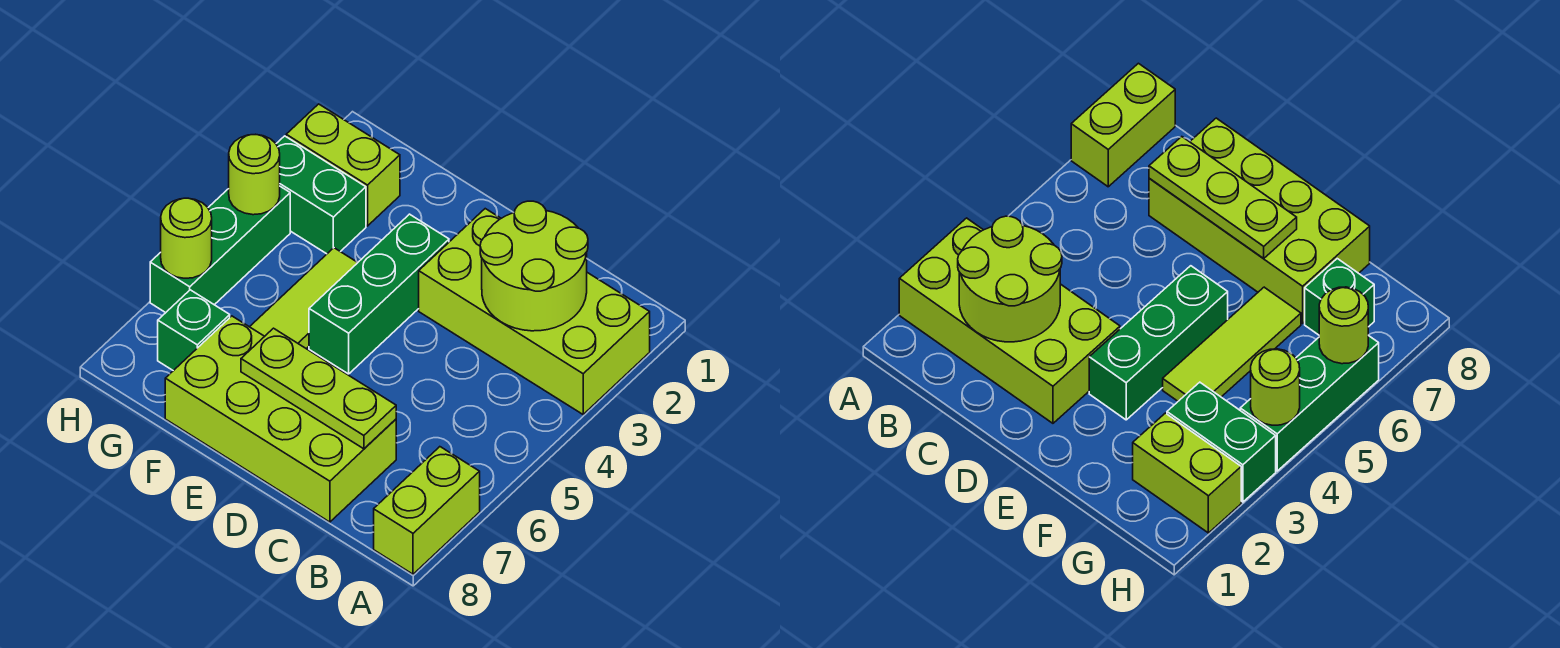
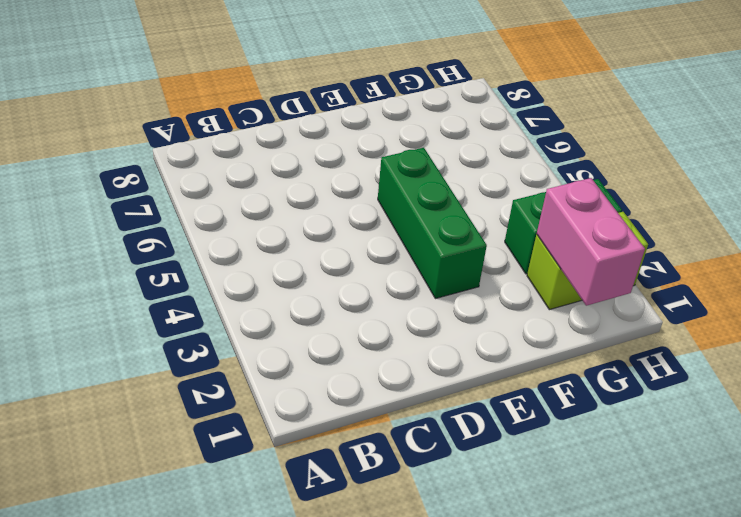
pink brick G1:G2 level 2 -> none
none -> lime brick A2:D3 level 1
none -> lime brick A7:A8 level 1
none -> lime brick C7:F8 level 1

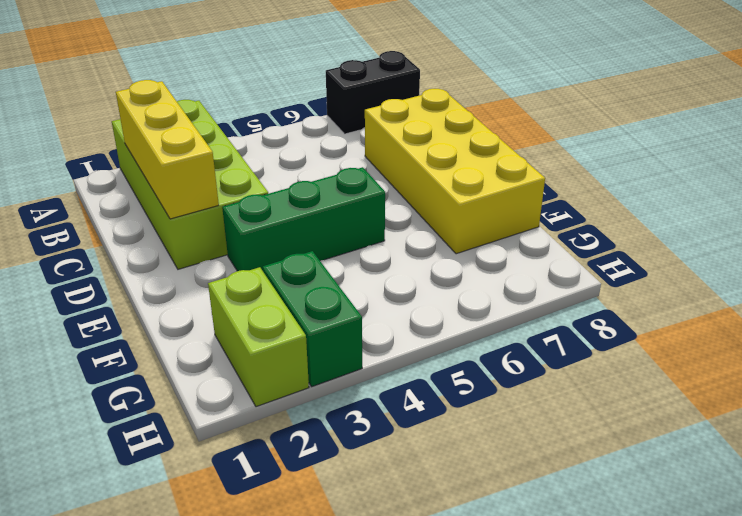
black brick A7:A8 level 1 -> lime brick A7:A8 level 1
yellow brick B2:D2 level 2 -> lime round brick B2:C3 level 2
yellow brick C7:F8 level 1 -> lime brick C7:F8 level 1
none -> lime tile F4:F6 level 1
none -> green brick G7 level 1
none -> green brick H4:H6 level 1

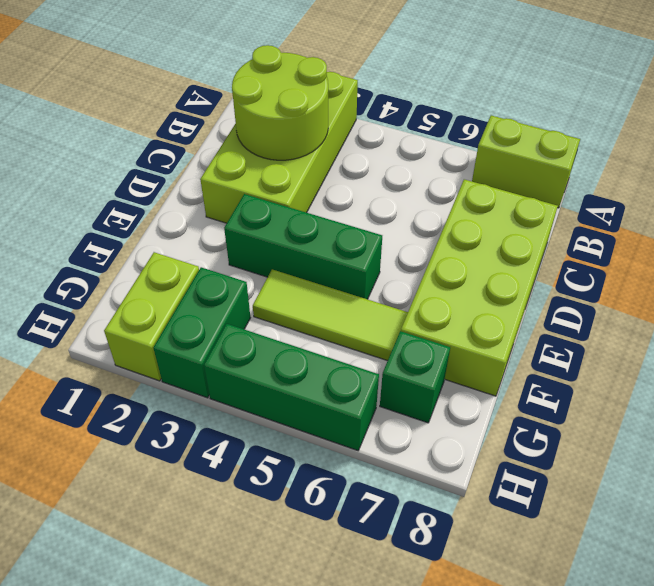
none -> lime plate C7:E7 level 2
none -> lime round brick H4 level 2
none -> lime round brick H6 level 2

